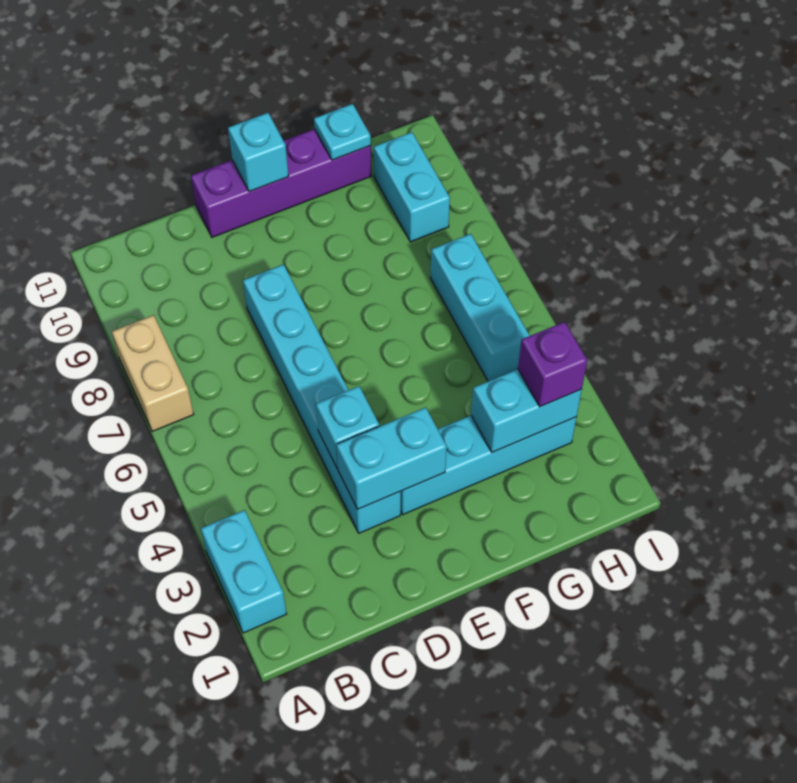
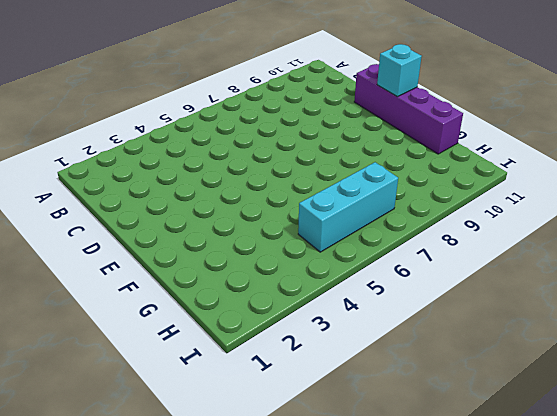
none -> cyan brick A2:A3 level 1
none -> tan brick A7:A8 level 1
none -> cyan brick D3:D8 level 1

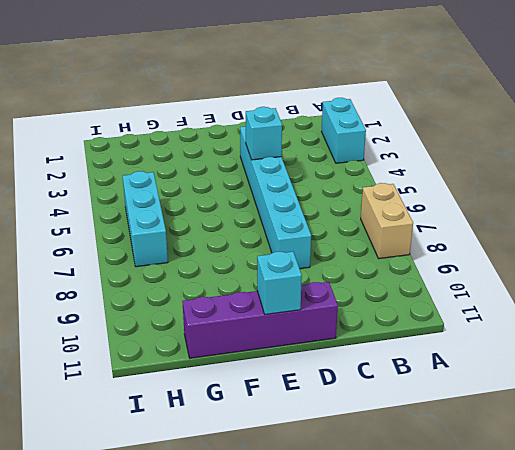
none -> cyan brick E3:H3 level 1
none -> cyan brick H9:H10 level 1
none -> cyan brick D3:E3 level 2

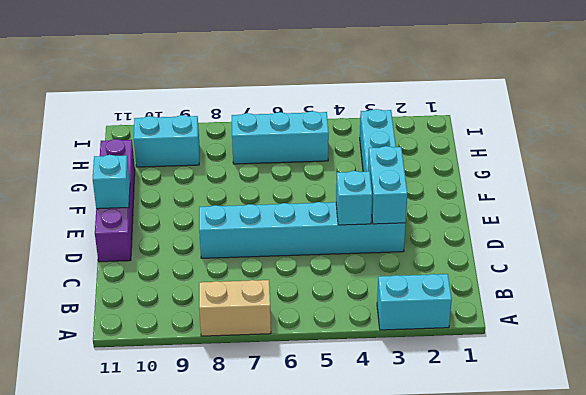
none -> cyan brick G3:H3 level 2
none -> cyan plate G11 level 2
none -> purple brick H3 level 3

